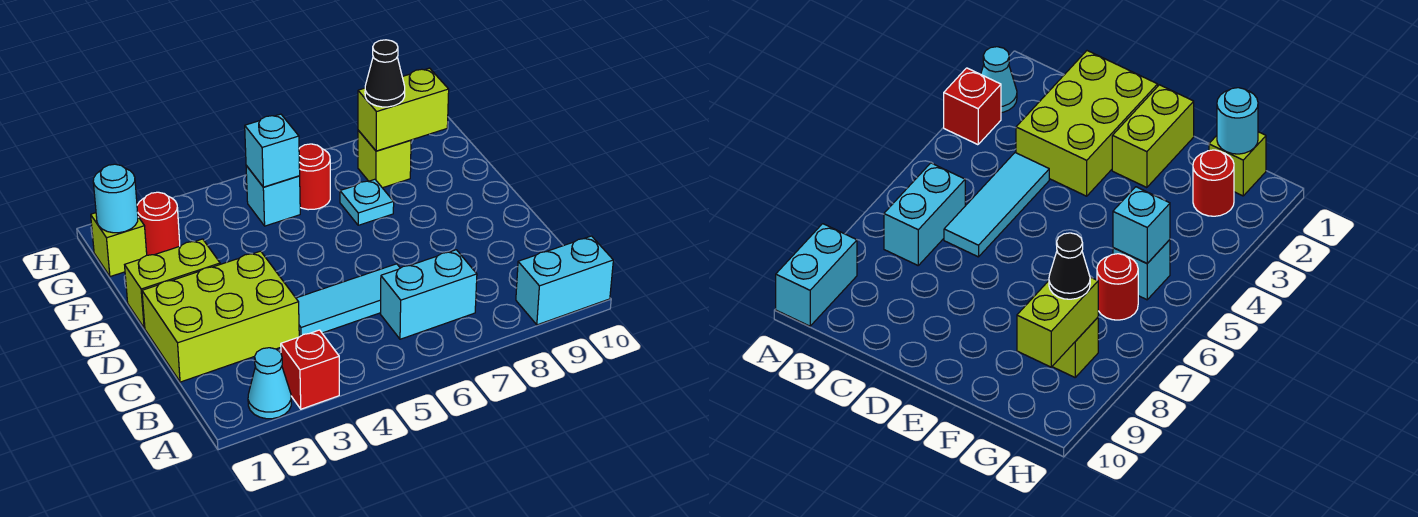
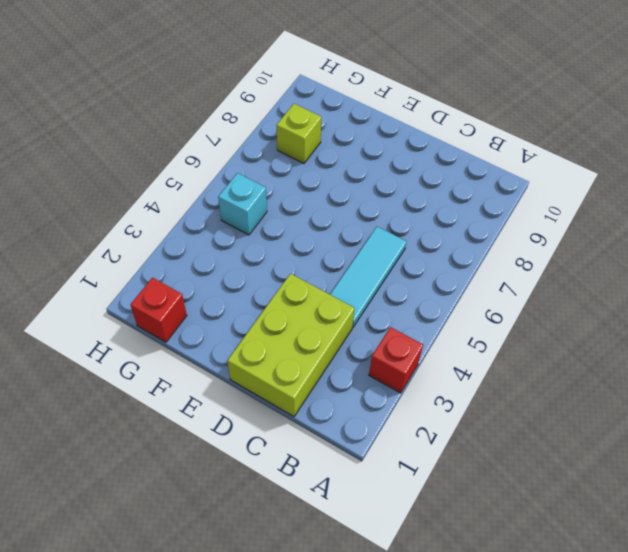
red brick G1 level 1 -> lime brick G1 level 1
none -> cyan cone A2 level 1
none -> cyan brick A9:A10 level 1
none -> cyan brick B6:B7 level 1

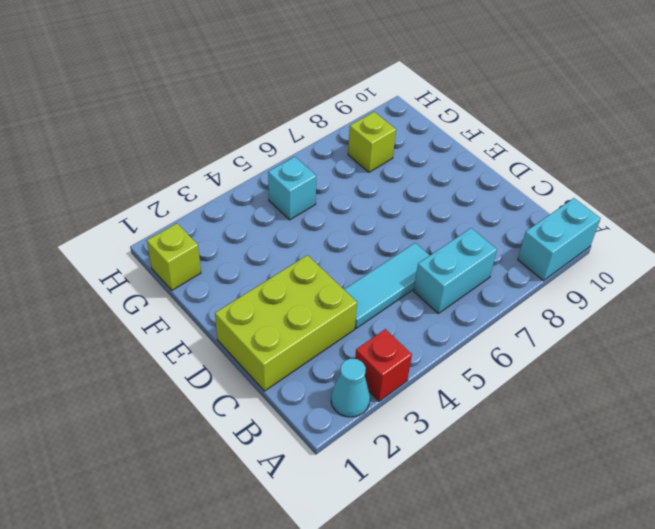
none -> lime brick E1:E2 level 1
none -> cyan plate F7 level 1
none -> red round brick G2 level 1

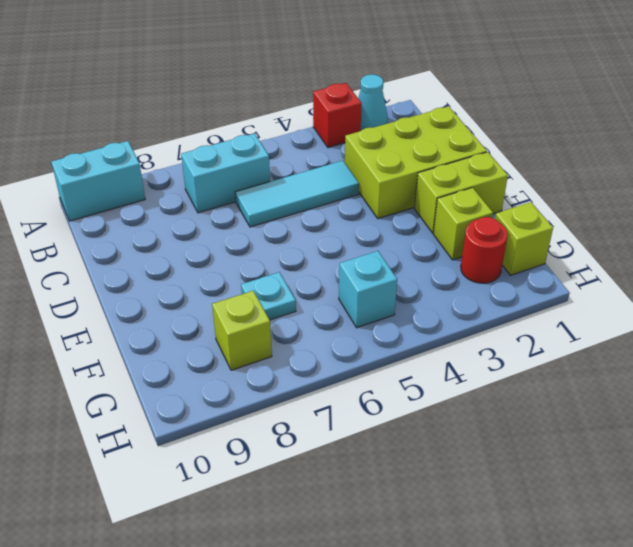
lime brick F2 level 1 -> none
none -> red round brick G6 level 1
none -> cyan round brick G1 level 2
none -> cyan brick G5 level 2

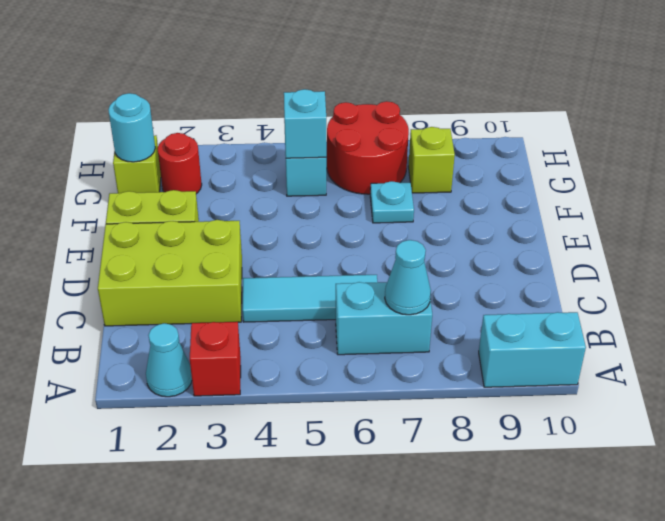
cyan cone B7 level 2 -> none
red round brick G6:H7 level 1 -> red round brick G6 level 1
none -> lime brick G8:G9 level 2
none -> black cone G8 level 3

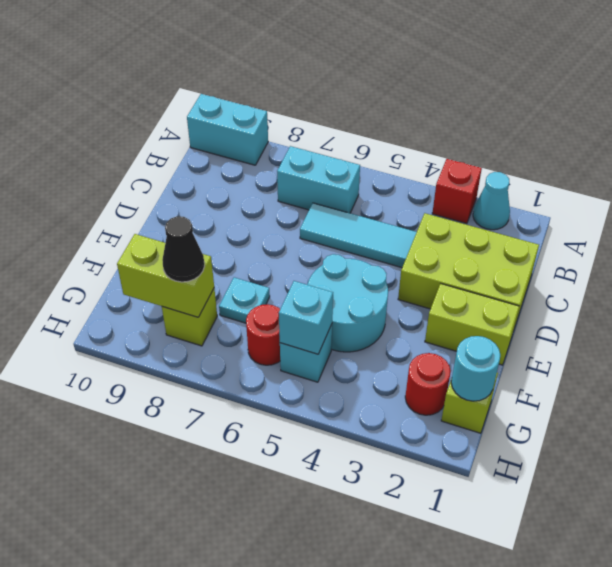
cyan round brick E4:F5 level 1 -> none

